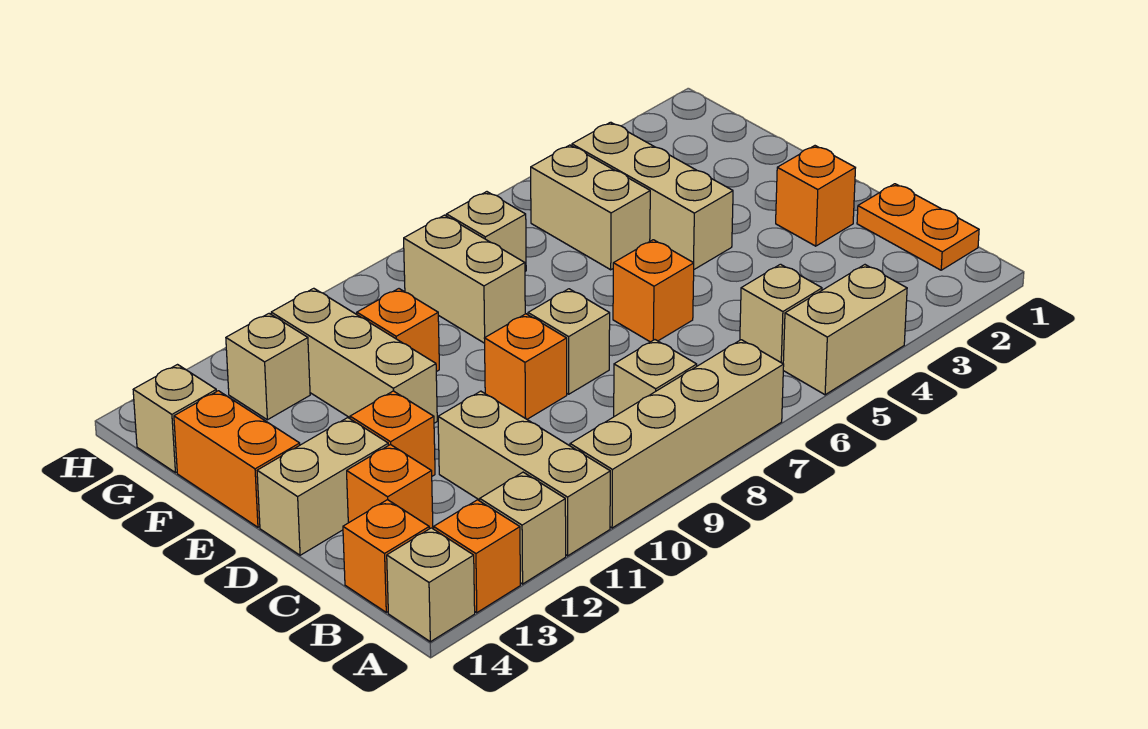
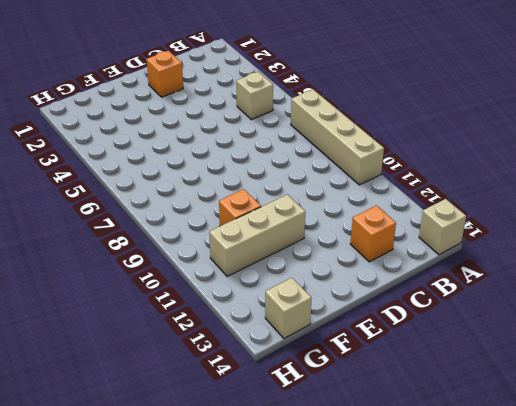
none -> tan brick A4:A5 level 1
none -> tan brick A11:C11 level 1
none -> tan brick A12 level 1

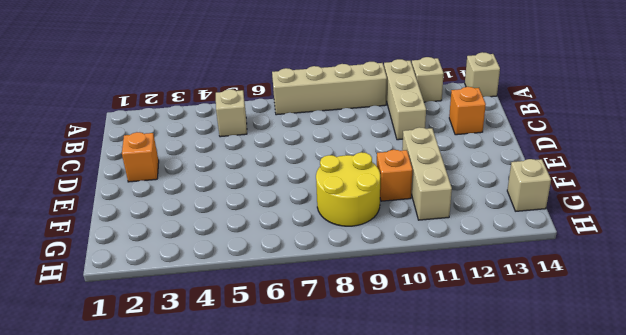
yellow round brick F8:G9 level 1 -> tan brick F8:G8 level 1
none -> tan brick A4:A5 level 1
none -> orange brick A13 level 1
none -> orange plate B1:C1 level 1

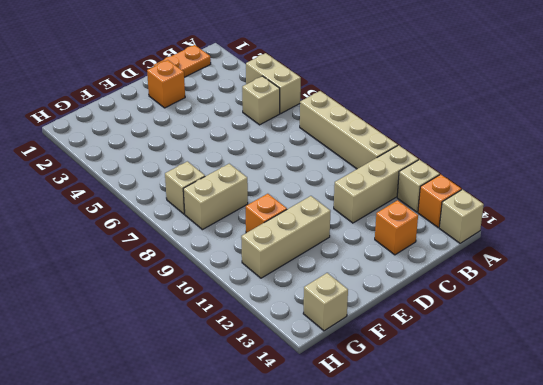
none -> tan brick B8 level 1
none -> orange brick B14 level 1
none -> orange brick D6 level 1

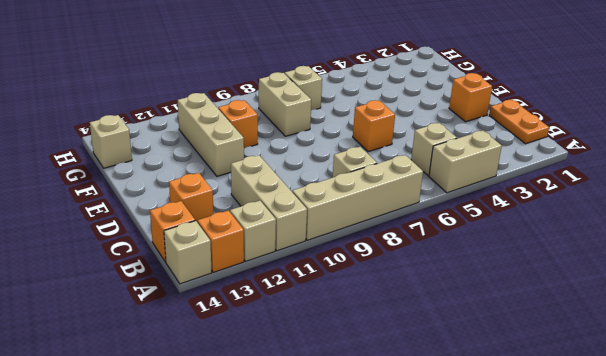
none -> tan brick D8 level 1
none -> orange brick D9 level 1
none -> orange brick D12 level 1

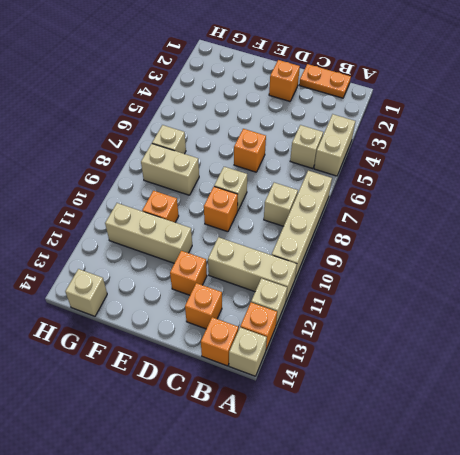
none -> tan brick D13:D14 level 1
none -> tan brick E4:G4 level 1
none -> orange brick E14:F14 level 1

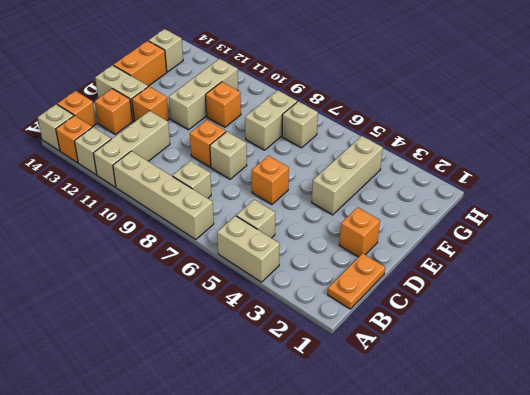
none -> tan brick F5:G5 level 1
none -> tan brick G12 level 1

